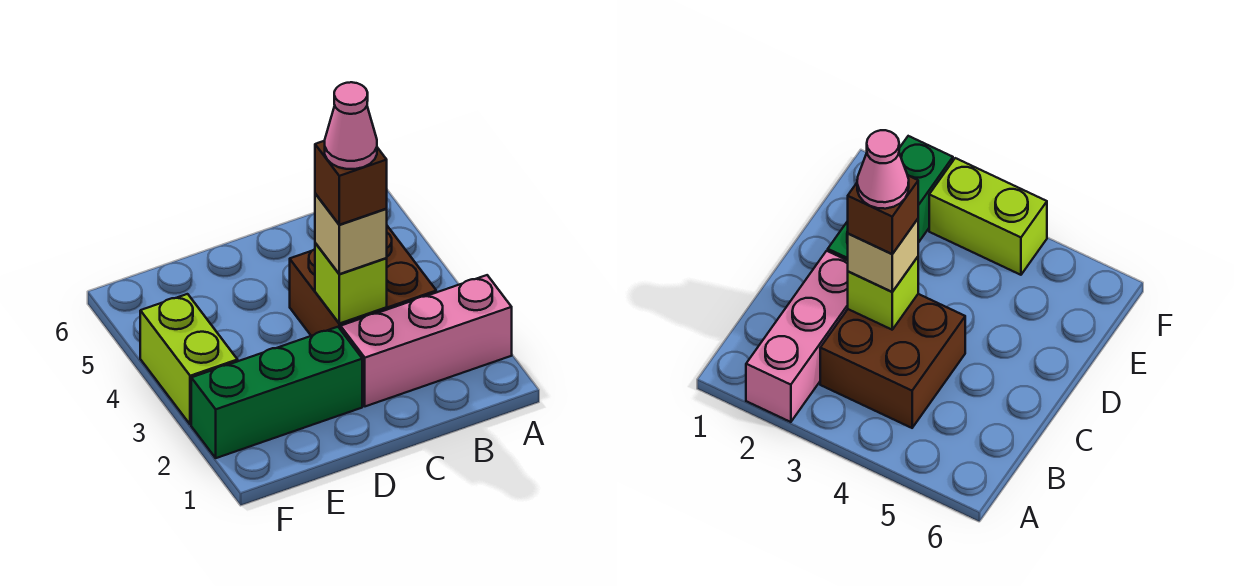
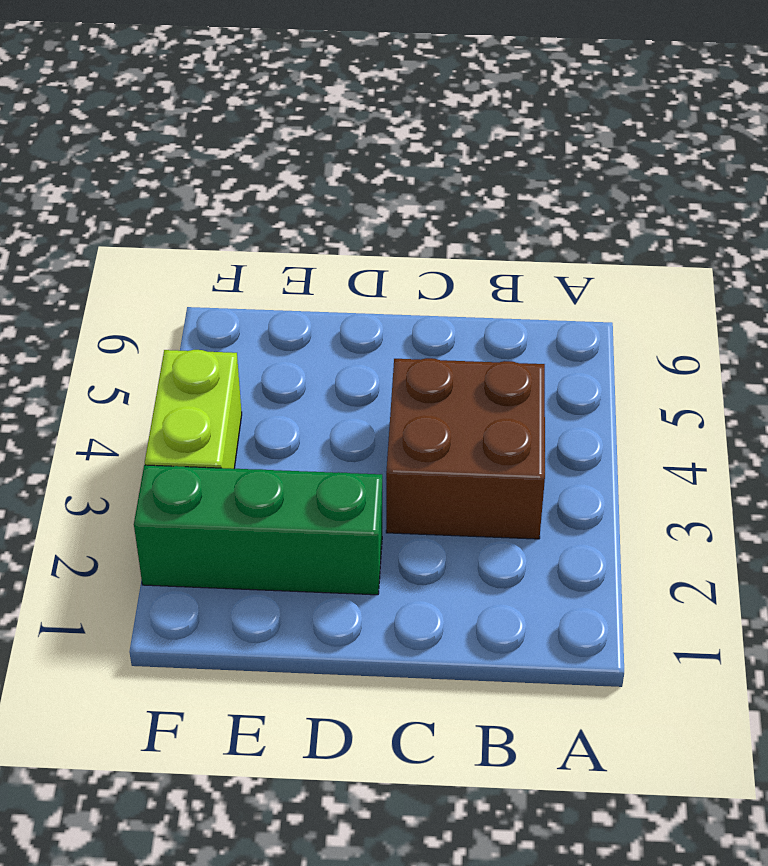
none -> pink brick A2:C2 level 1
none -> lime brick C3 level 2

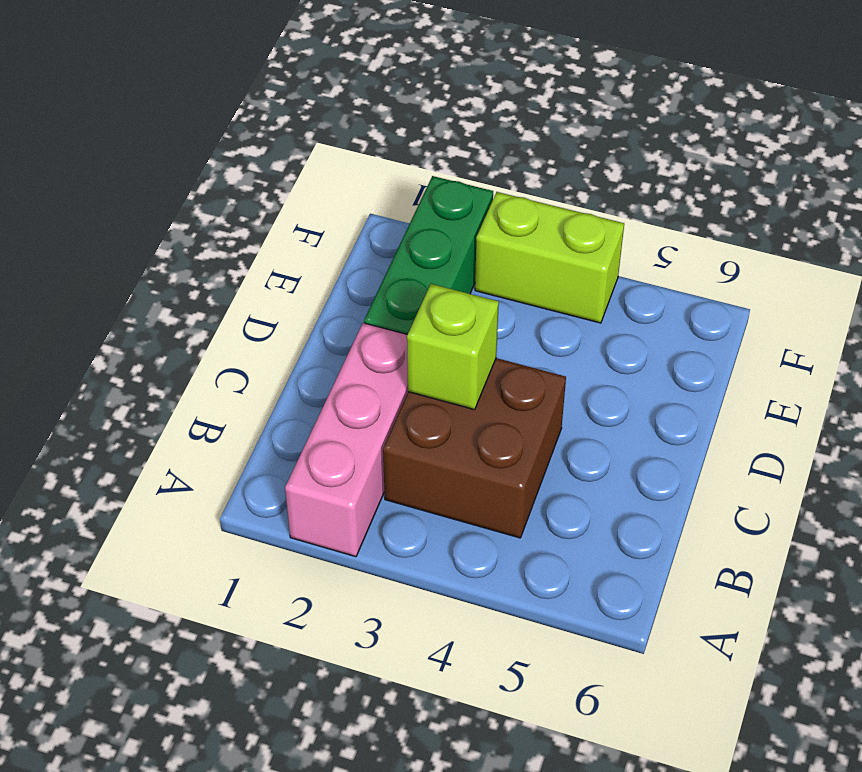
none -> tan brick C3 level 3
none -> brown brick C3 level 4

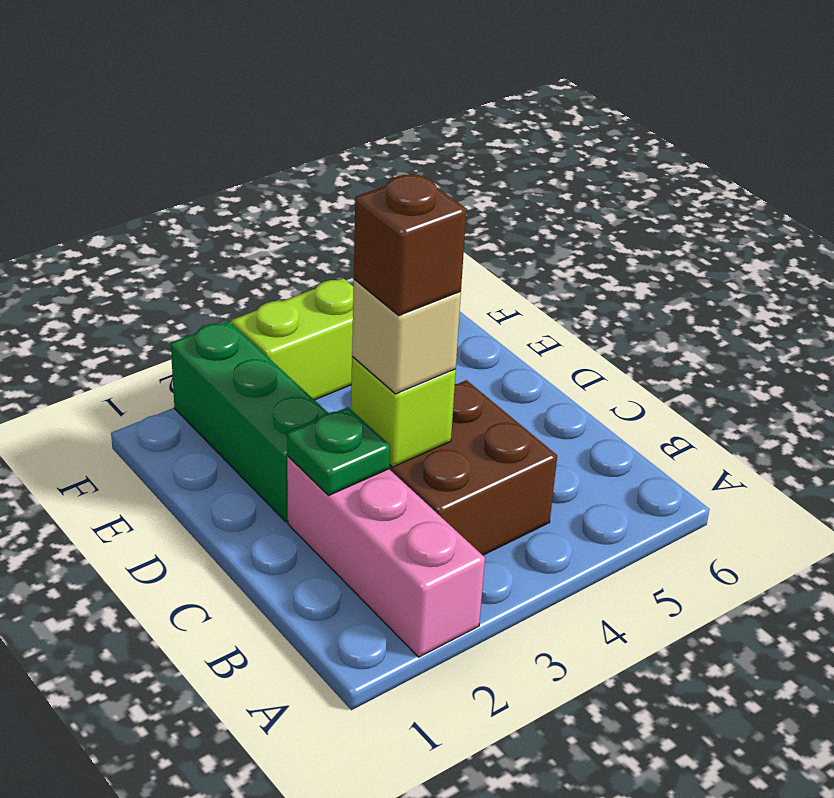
green plate C2 level 2 -> none
none -> pink cone C3 level 5

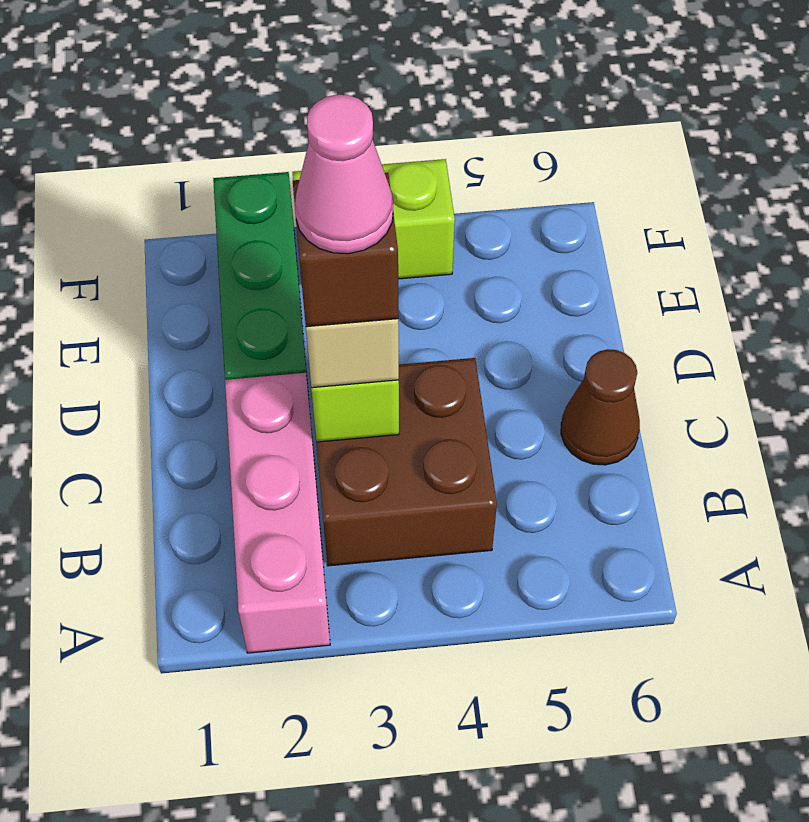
brown cone C6 level 1 -> none

